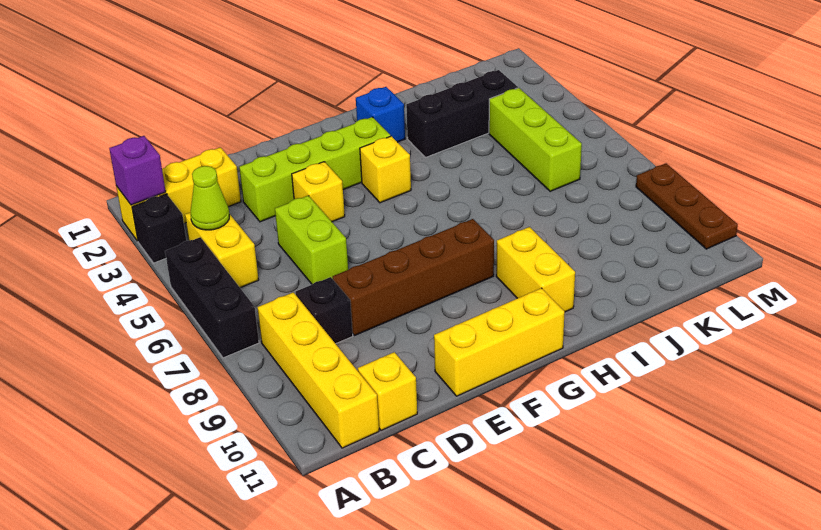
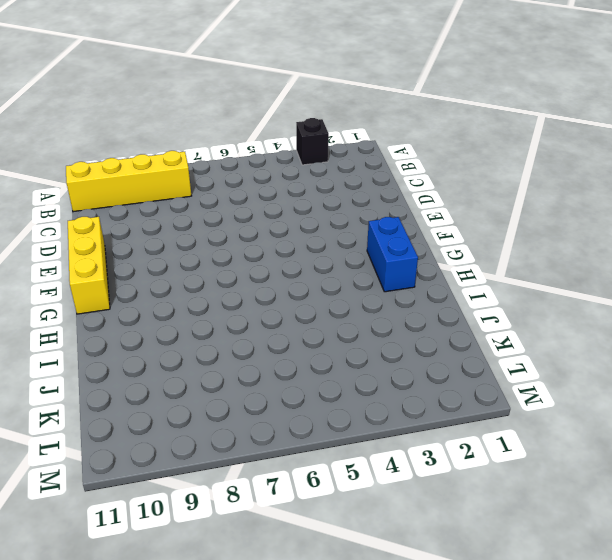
blue brick G2:H2 level 1 -> blue brick H2 level 1
none -> yellow brick A2:C2 level 1
none -> black brick A5:A7 level 1
none -> yellow brick B4:B5 level 1

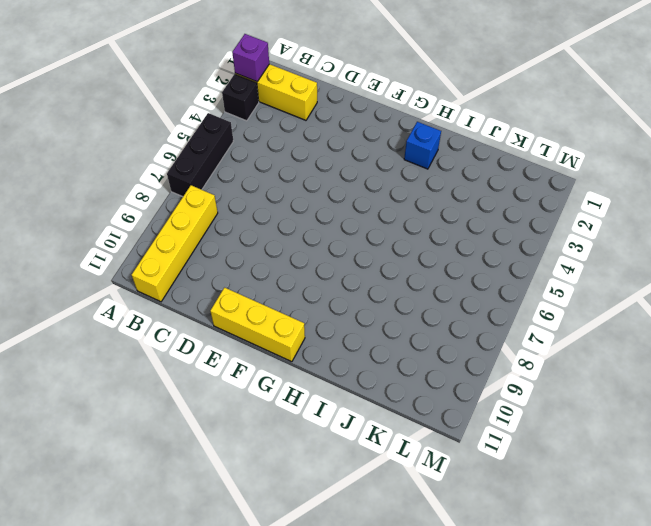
none -> yellow brick B4:B5 level 1
none -> black brick C8 level 1
none -> yellow brick C11 level 1

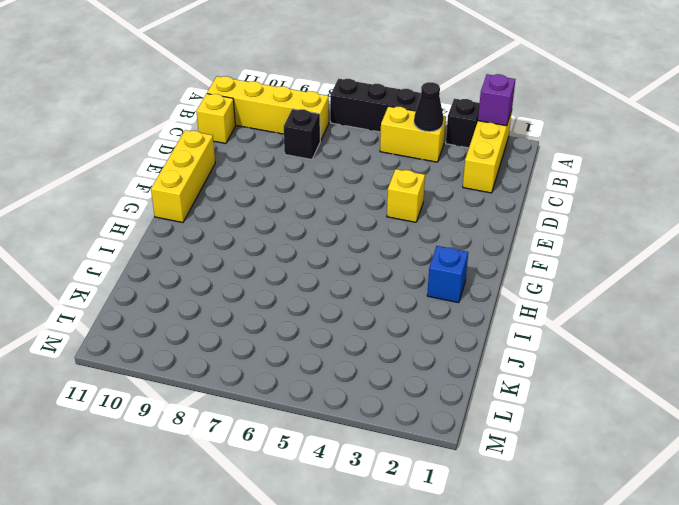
black cone B4 level 2 -> lime cone B4 level 2
none -> lime brick D3:G3 level 1
none -> lime brick D5:D6 level 1
none -> brown brick D8:G8 level 1

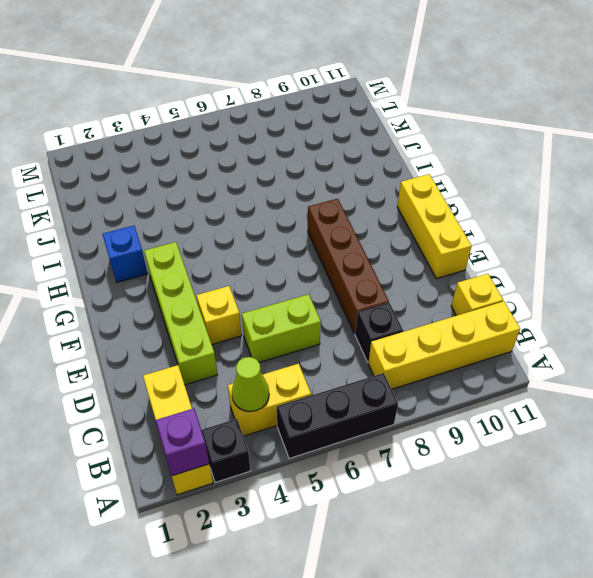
none -> yellow brick G4 level 1
none -> yellow brick H9:H10 level 1
none -> black brick I3:K3 level 1

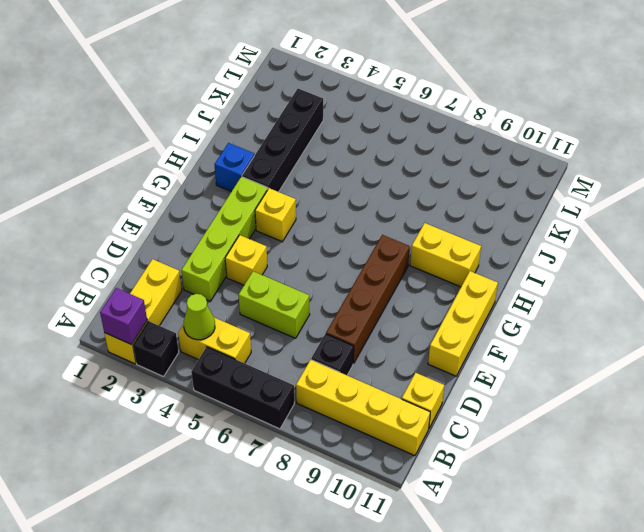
black brick H3:K3 level 1 -> black brick I3:K3 level 1
none -> lime brick K4:K6 level 1
none -> brown plate M8:M10 level 1

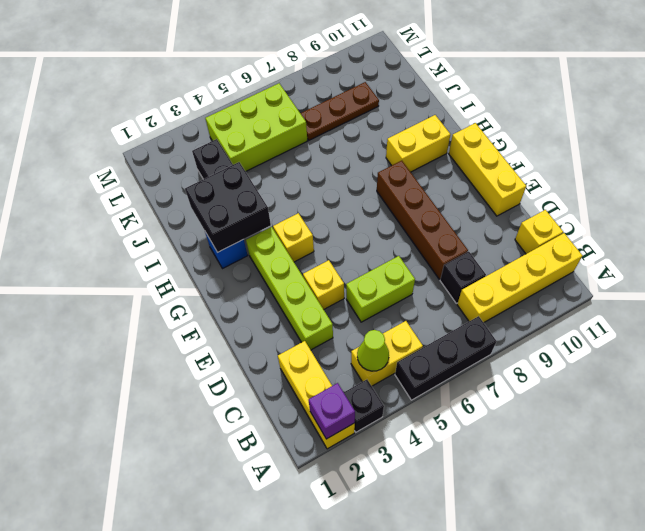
black brick H2:I3 level 2 -> none
lime brick K4:L6 level 1 -> lime brick K4:K6 level 1
brown plate K7:K9 level 1 -> brown plate M8:M10 level 1

